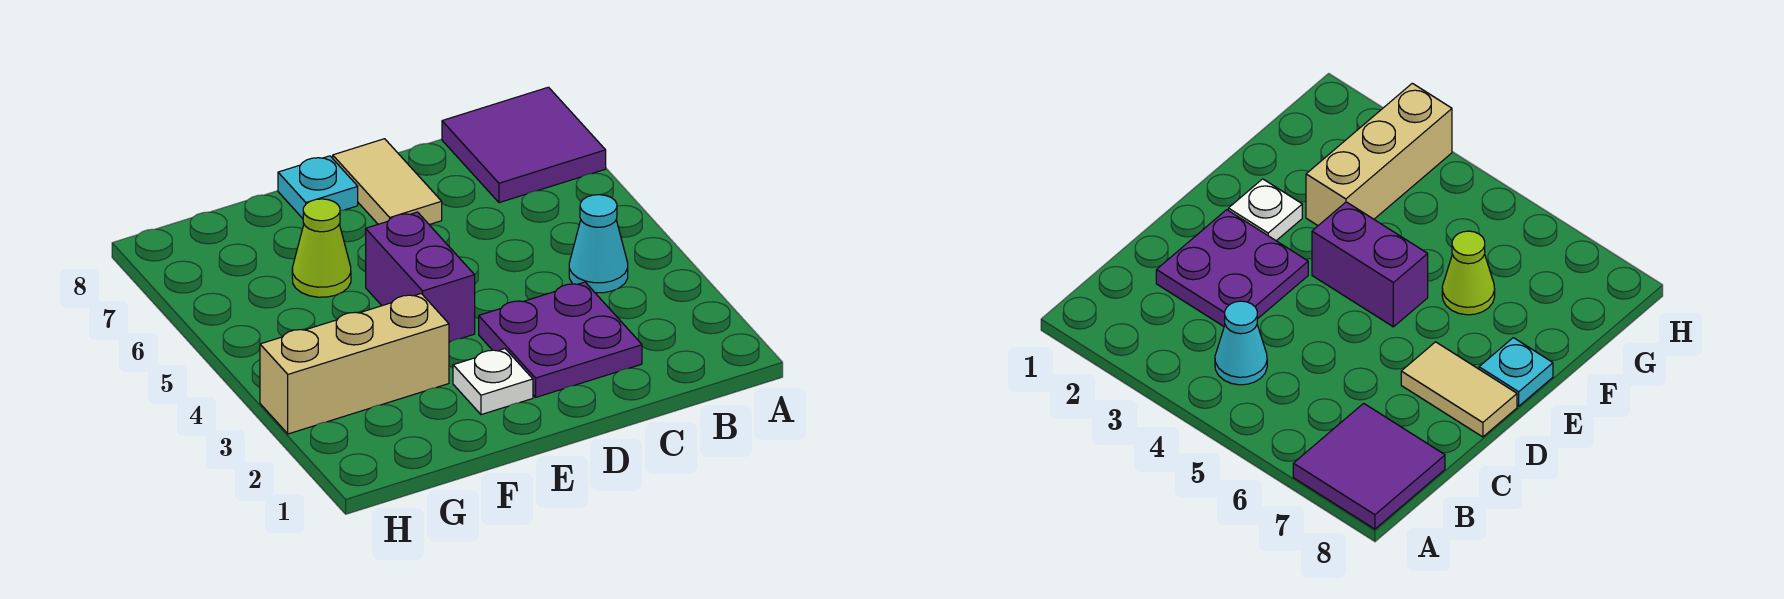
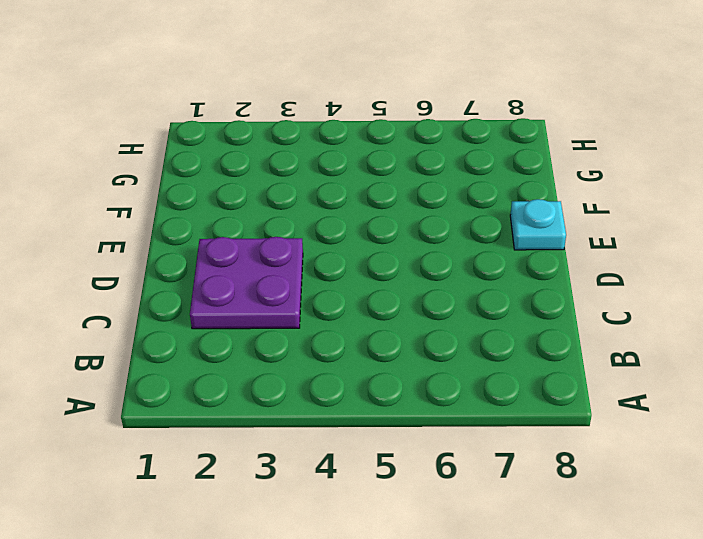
none -> purple tile A7:B8 level 1
none -> cyan cone B4 level 1

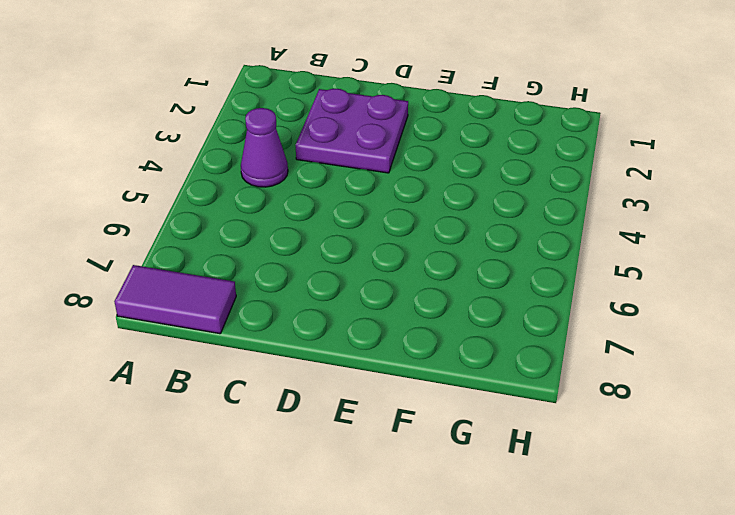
purple tile A8:B8 level 1 -> purple tile A7:B8 level 1
purple cone B4 level 1 -> cyan cone B4 level 1
none -> tan tile D7:D8 level 1
none -> white plate E2 level 1

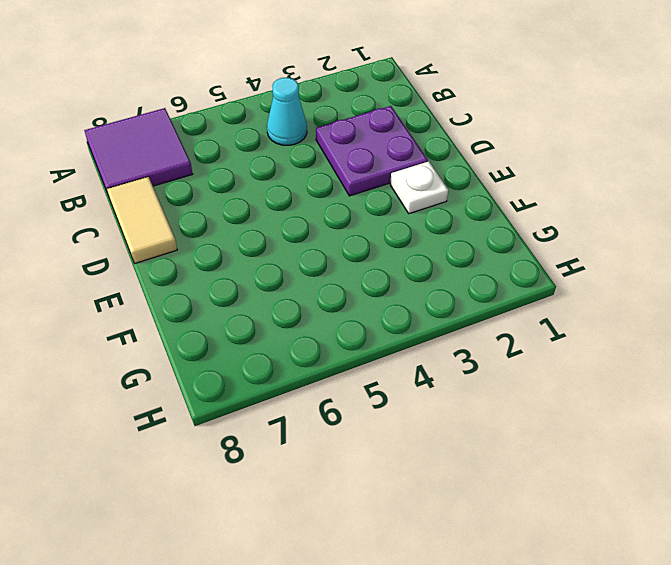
tan tile C8:D8 level 1 -> tan tile D7:D8 level 1
none -> purple brick E4:E5 level 1
none -> cyan plate E8 level 1

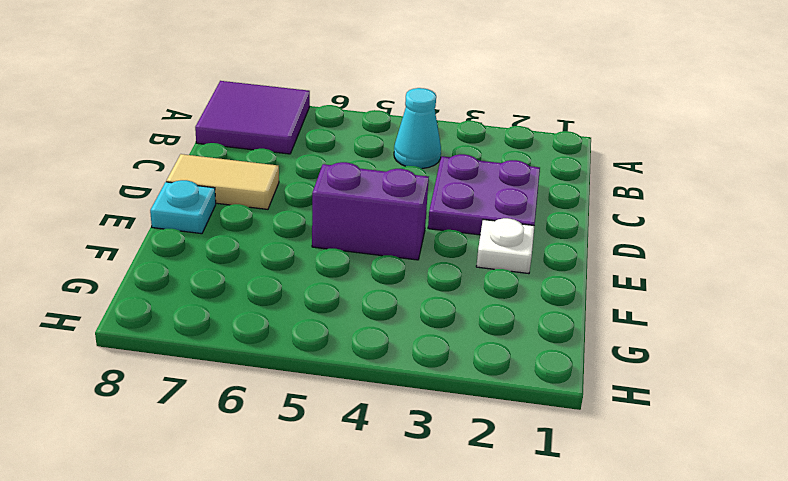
none -> tan brick F3:H3 level 1
none -> lime cone F6 level 1

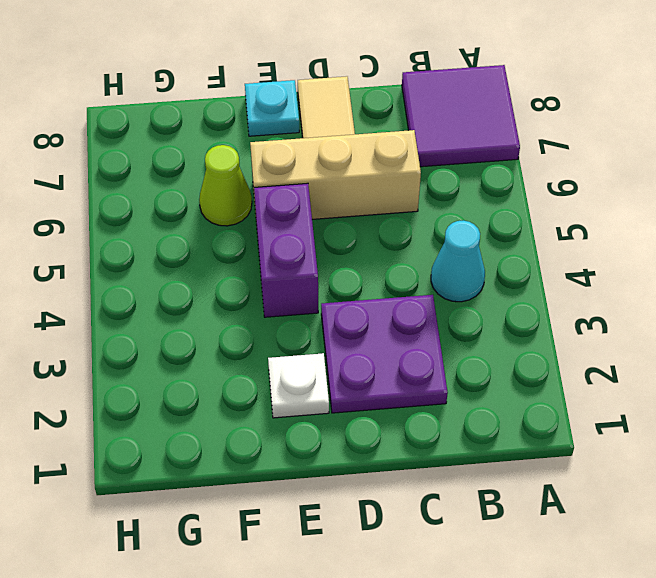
tan brick C6:E6 level 1 -> tan brick F3:H3 level 1

